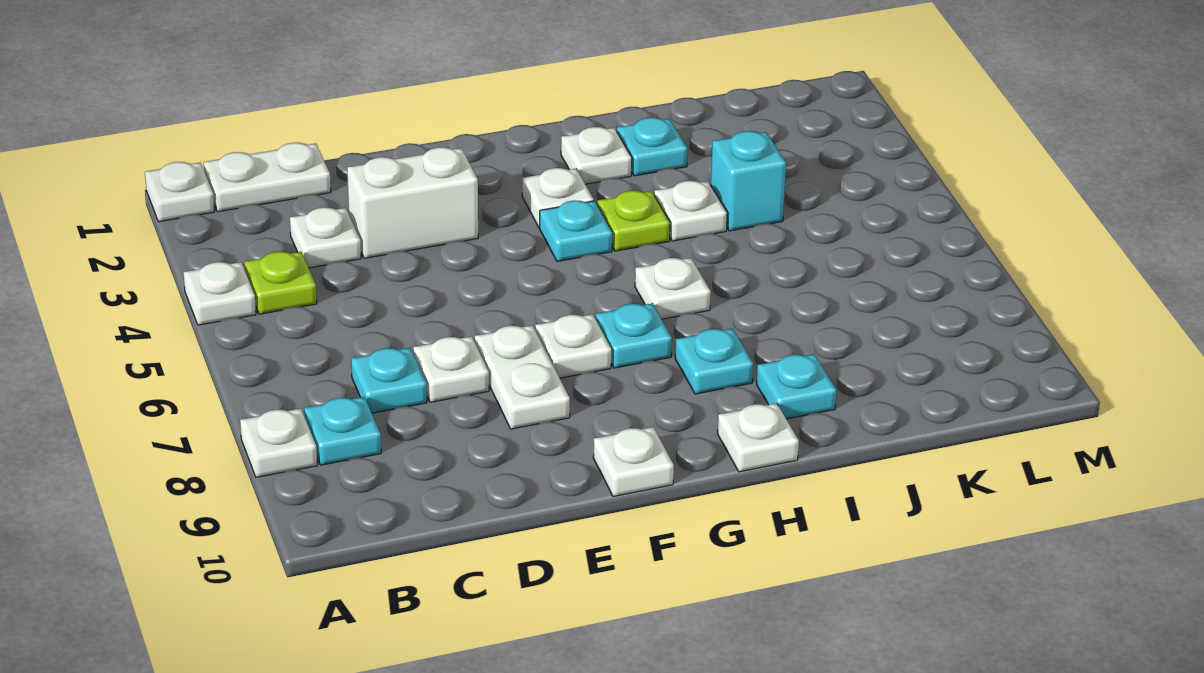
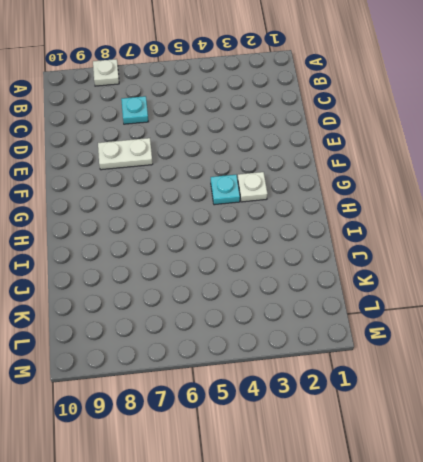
none -> white plate A1 level 1
none -> white plate A4 level 1
none -> white plate B1:C1 level 1

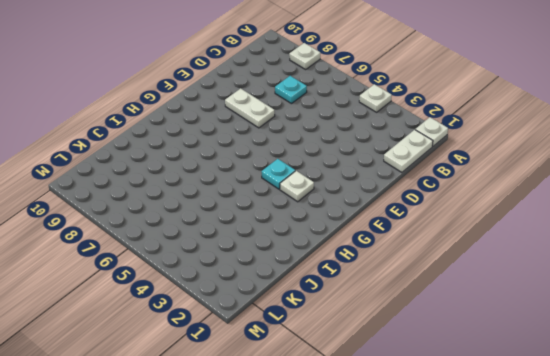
none -> lime plate B4 level 1
none -> cyan plate B8 level 1
none -> white plate C3 level 1

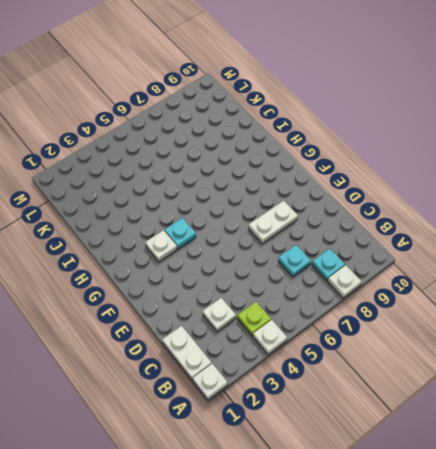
none -> white brick D3:E3 level 1
none -> white plate D7 level 1
none -> white plate F7 level 1

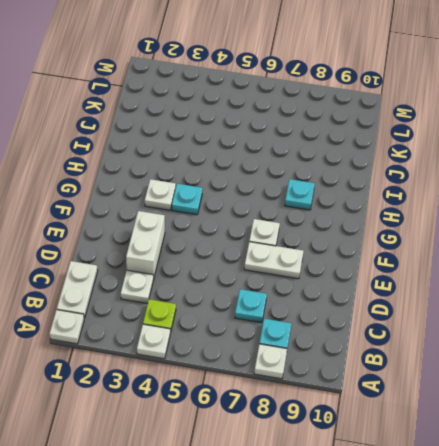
none -> white plate D7 level 1
none -> white plate F10 level 1
none -> cyan plate G7 level 1

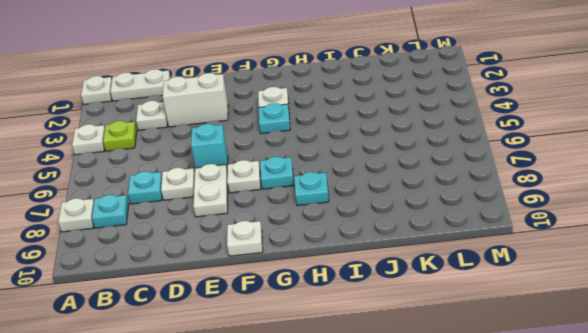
cyan brick E6 level 1 -> cyan brick J4 level 1
none -> white plate H2 level 1
none -> lime plate H4 level 1
none -> white plate H6 level 1

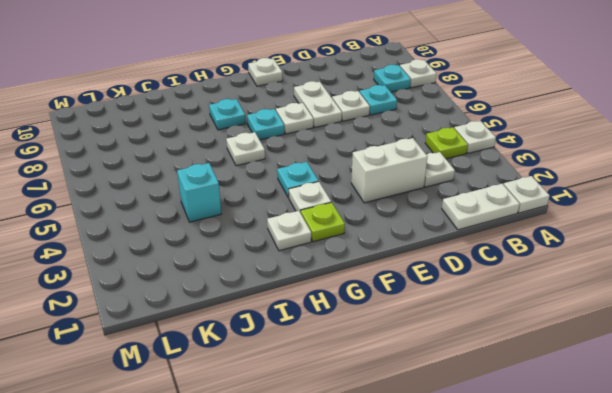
lime plate G2 level 1 -> lime plate H4 level 1
none -> white plate H10 level 1
none -> cyan plate I2 level 1
none -> white plate I4 level 1

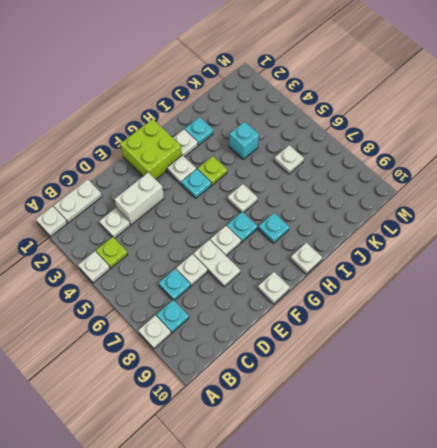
lime brick F1:G2 level 1 -> none
white plate K6 level 1 -> white plate I4 level 1
none -> cyan plate I9 level 1

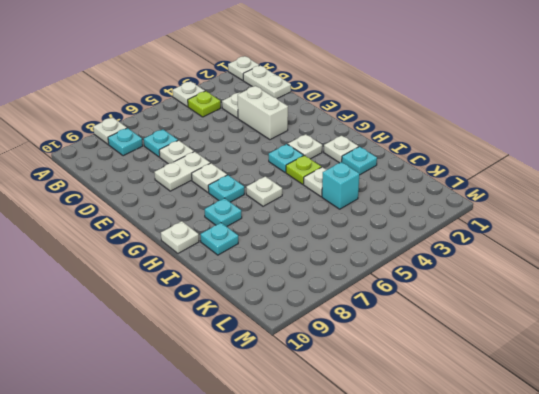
none -> white plate F10 level 1

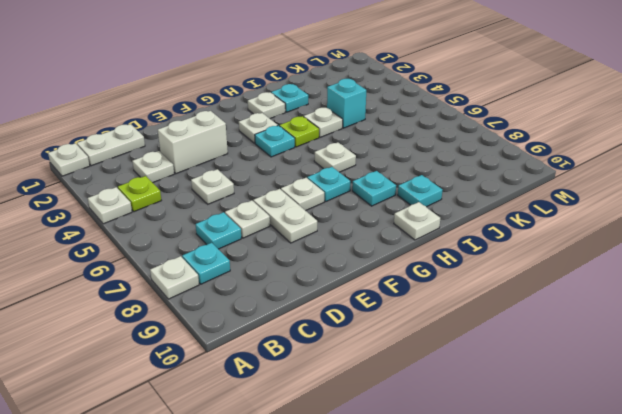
white plate D5 level 1 -> white plate F10 level 1

